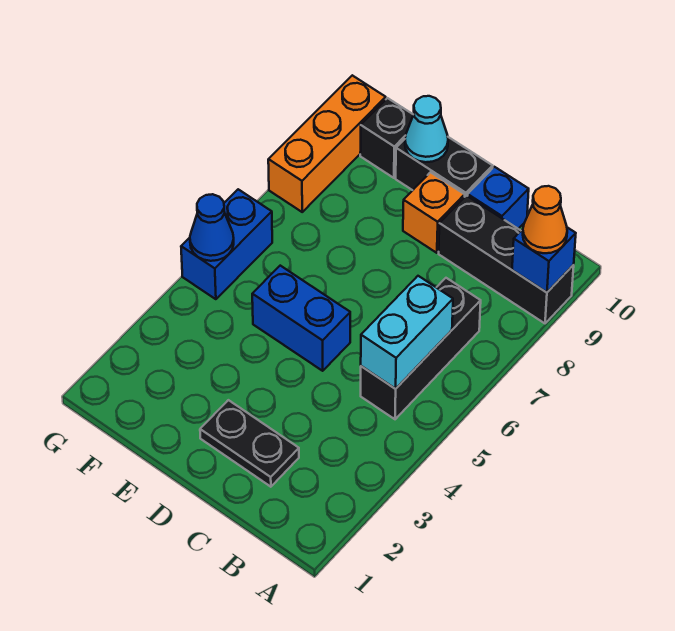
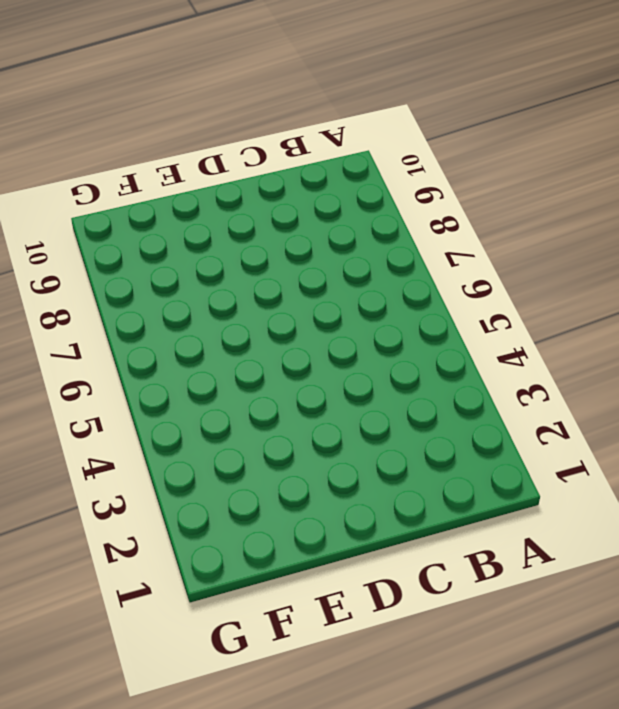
none -> black brick A9:C9 level 1
none -> black brick B5:B7 level 1
none -> black plate C2:D2 level 1

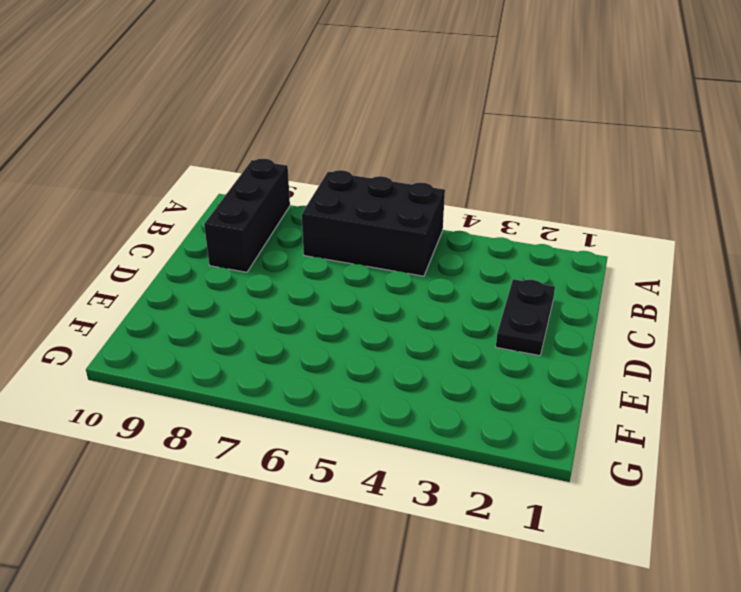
black brick A5:B7 level 1 -> black brick B5:B7 level 1
none -> blue brick C10 level 1
none -> blue brick D5:E5 level 1
none -> orange brick D9 level 1

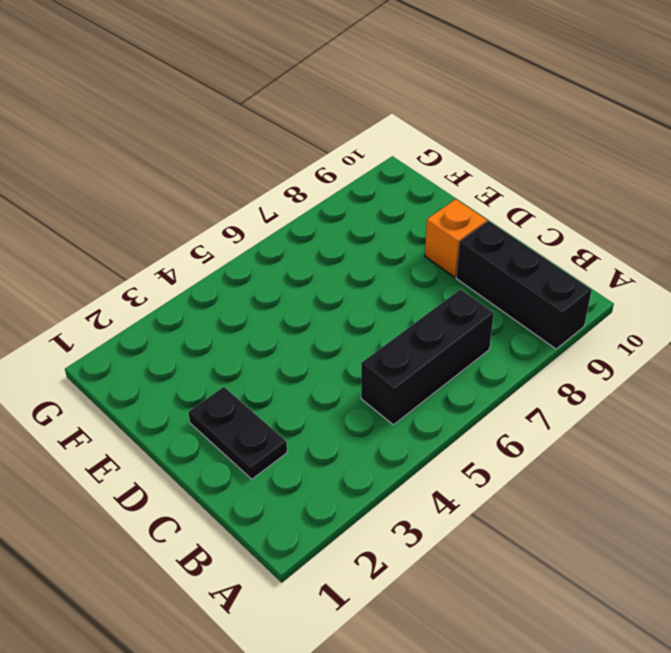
none -> blue brick C10 level 1
none -> blue brick D5:E5 level 1
none -> black brick D10:E10 level 1

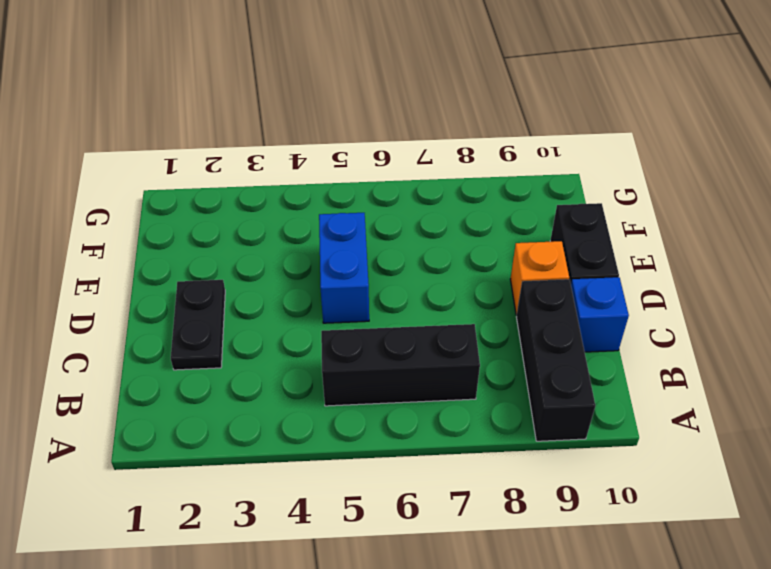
none -> black brick F10 level 1
none -> blue brick G5:G6 level 1
none -> orange brick G8:G10 level 1

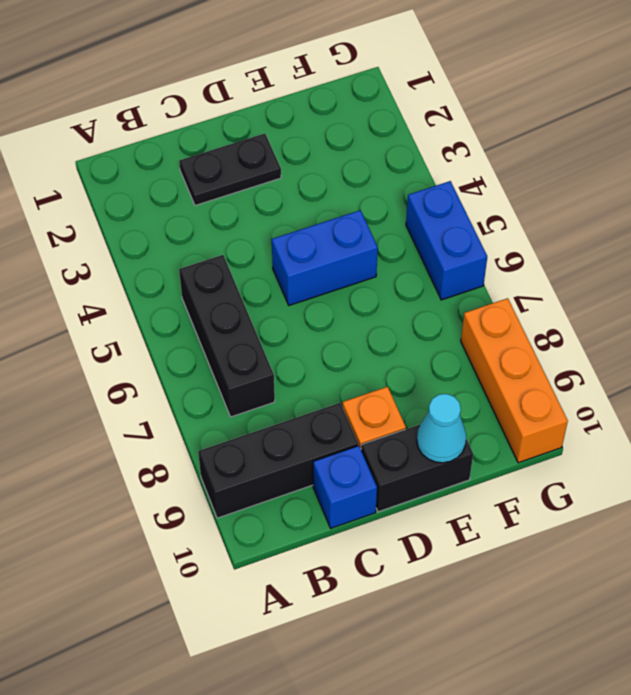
none -> black brick F10 level 1
none -> blue brick A9 level 2
none -> cyan brick B5:B6 level 2

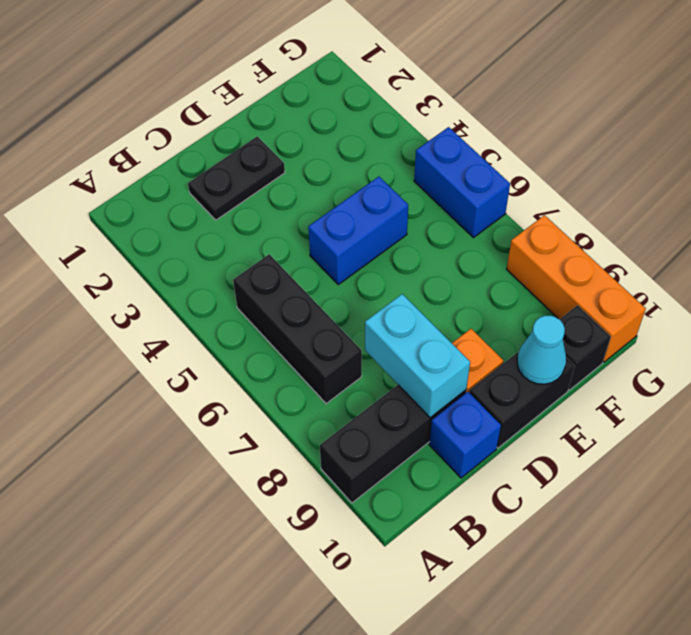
cyan brick C8:C9 level 2 -> cyan brick B5:B6 level 2
none -> blue brick A9 level 2
none -> blue cone G5 level 2
none -> orange cone A9 level 3

